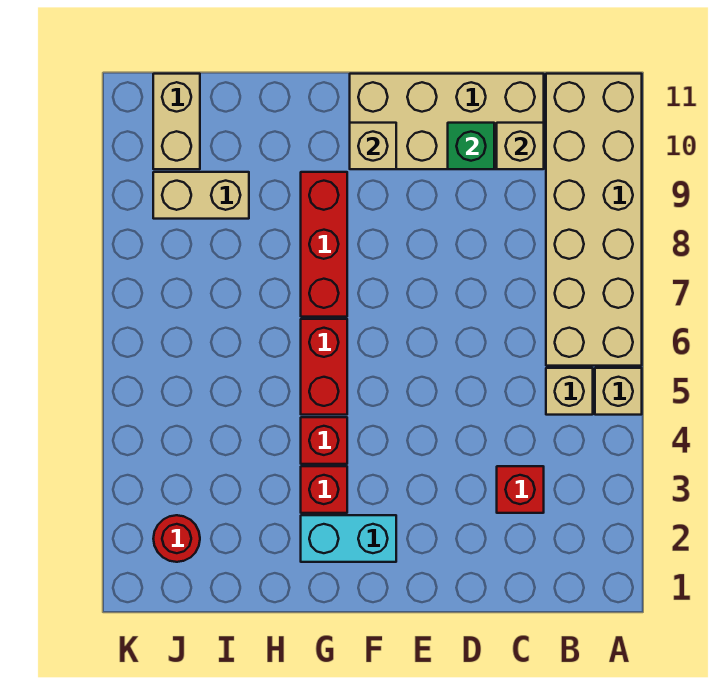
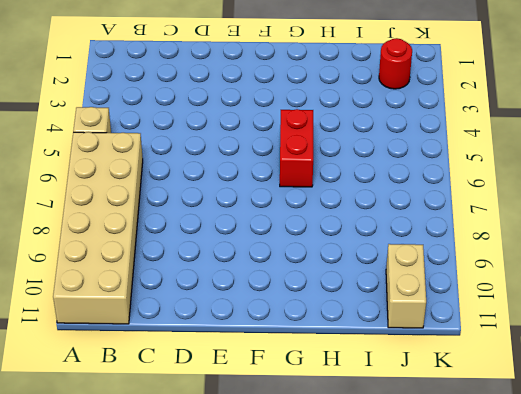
none -> tan brick B5 level 1
none -> red brick C3 level 1
none -> tan brick C10:F11 level 1

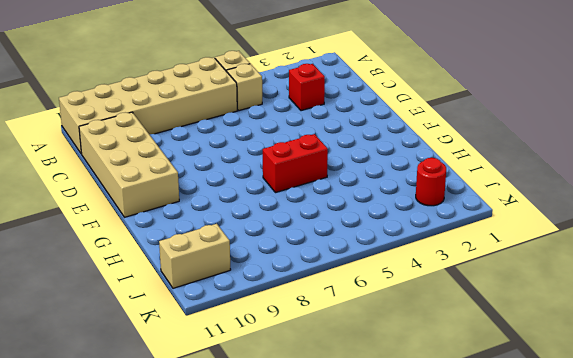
none -> cyan brick F2:G2 level 1
none -> red brick G3 level 1
none -> red brick G4 level 1

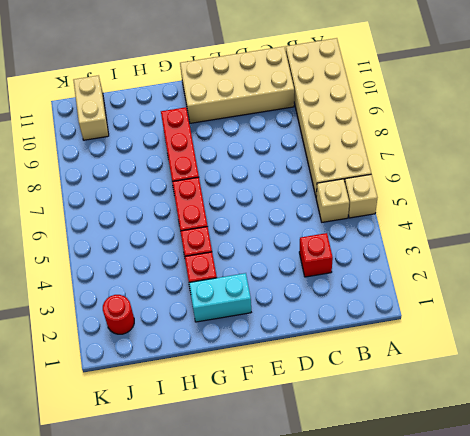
none -> tan brick I9:J9 level 1
none -> tan brick C10 level 2
none -> green brick D10 level 2

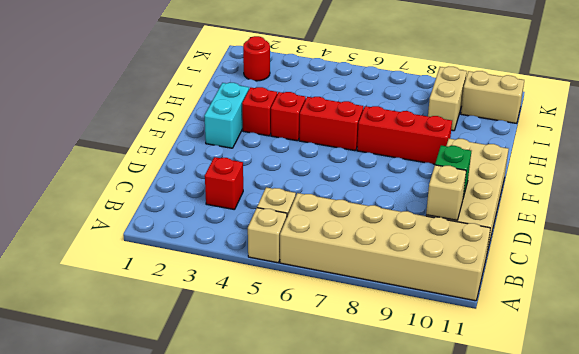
none -> tan brick F10 level 2

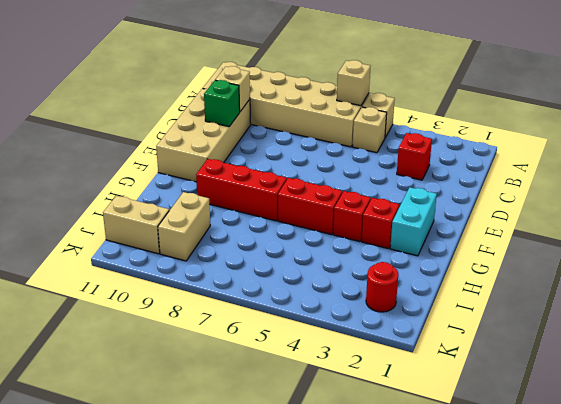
tan brick A6 level 2 -> tan brick F10 level 2

